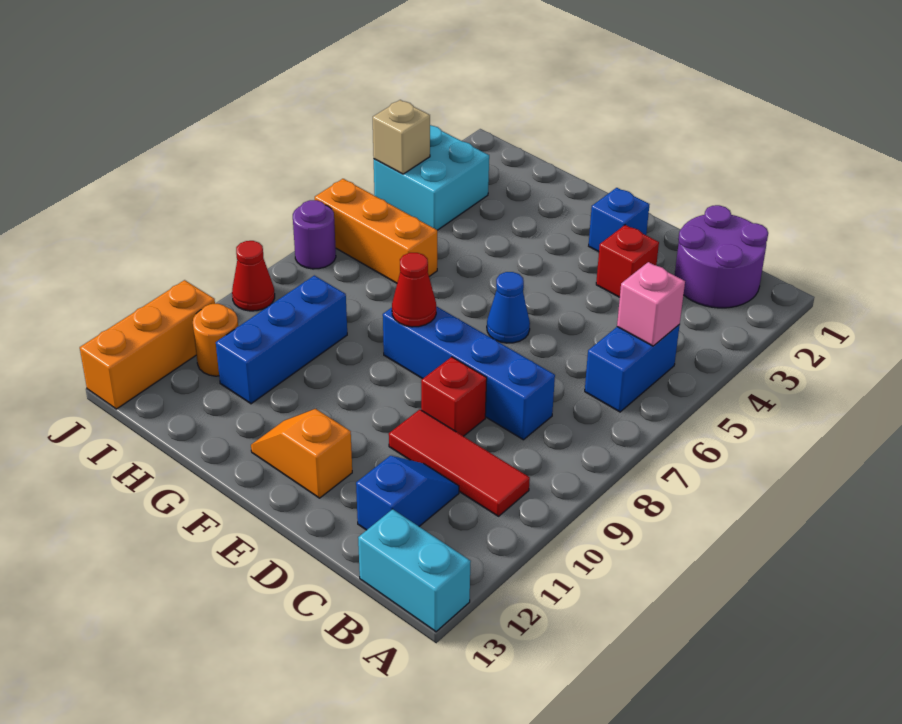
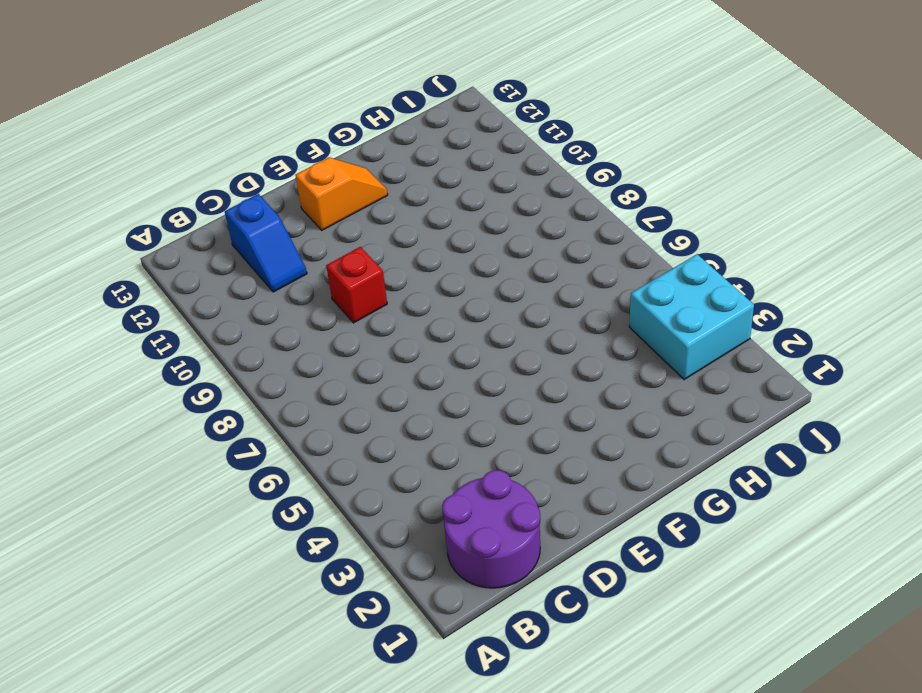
none -> cyan brick A13:B13 level 1
none -> blue brick B5:B6 level 1
none -> red tile B10:D10 level 1

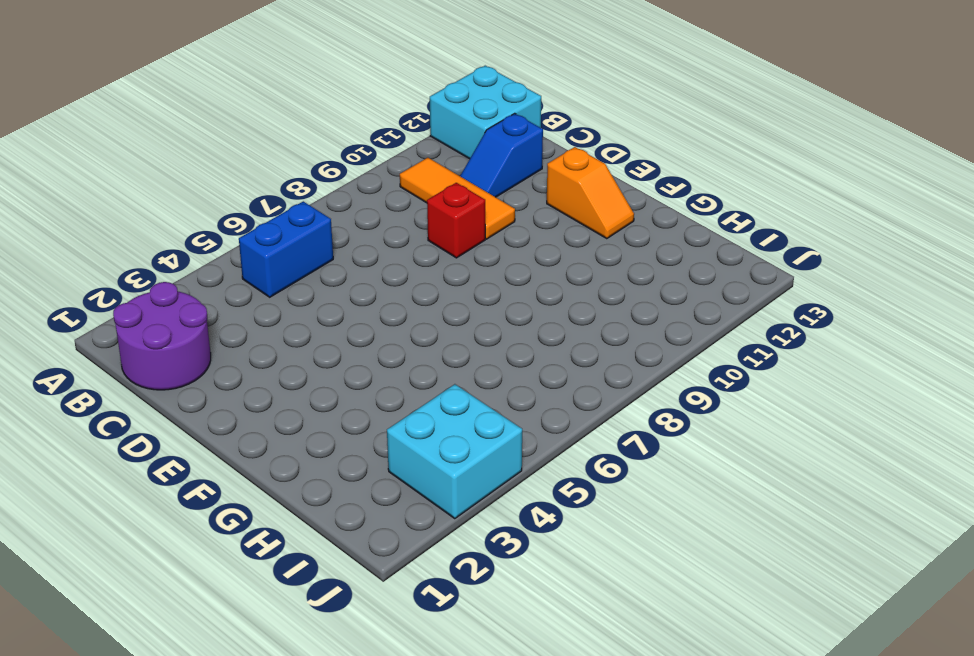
cyan brick A12:B13 level 1 -> cyan brick A13:B13 level 1
orange tile B10:D10 level 1 -> red tile B10:D10 level 1
none -> blue brick C8:F8 level 1
none -> red brick D3 level 1
none -> blue brick E2 level 1

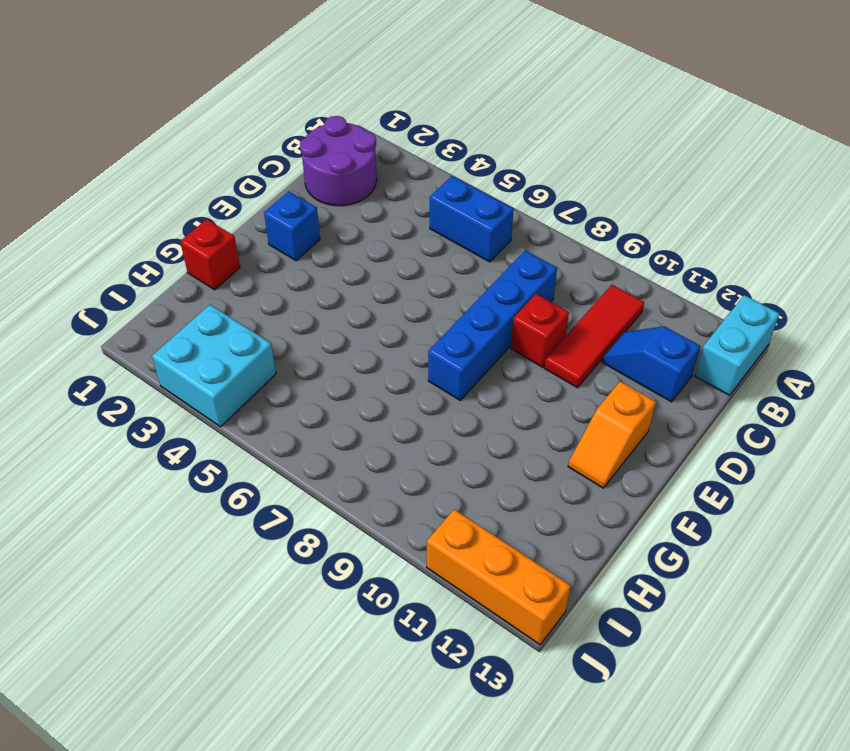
red brick G1 level 1 -> red brick D3 level 1
none -> blue cone E6 level 1
none -> orange brick H6:J6 level 1
none -> blue brick H9:H11 level 1

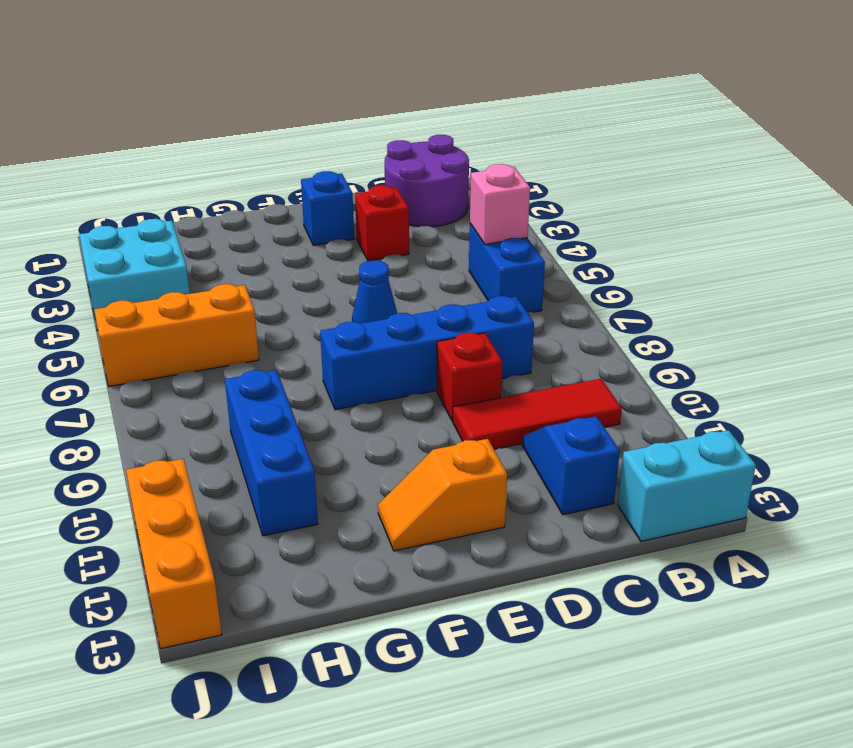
none -> orange round brick I11 level 1
none -> purple round brick J7 level 1
none -> red cone J9 level 1

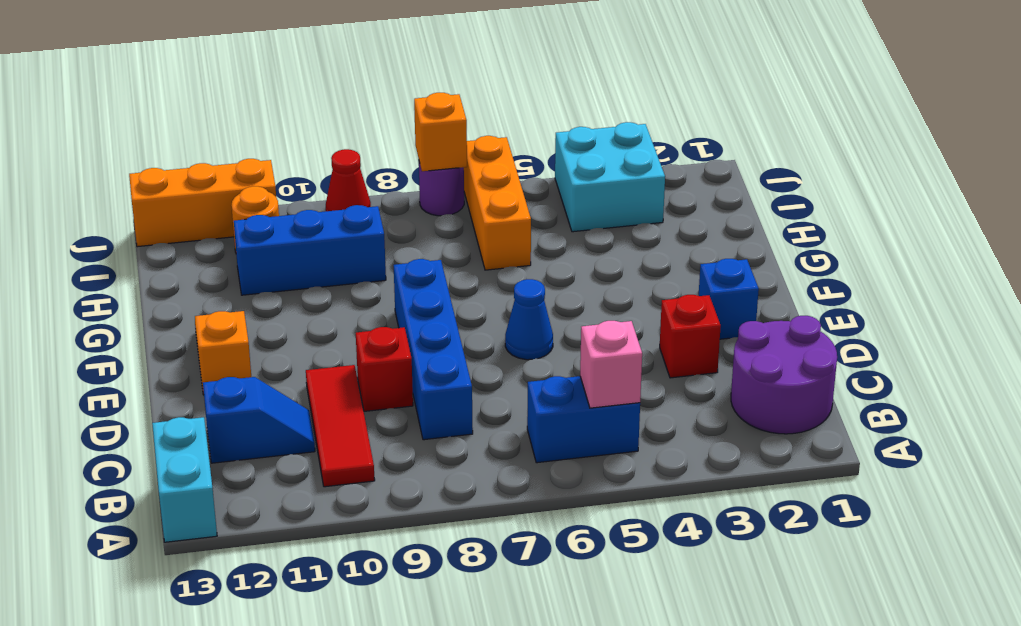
orange brick J7 level 2 -> none
none -> red cone F8 level 2
none -> tan brick J4 level 2

